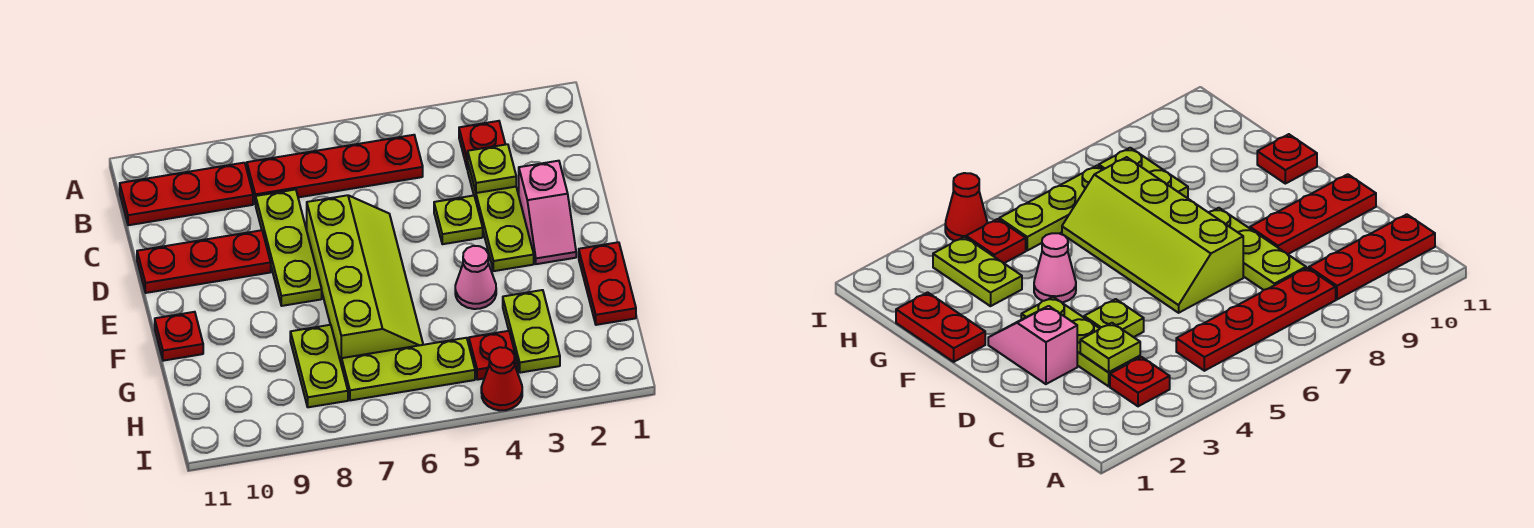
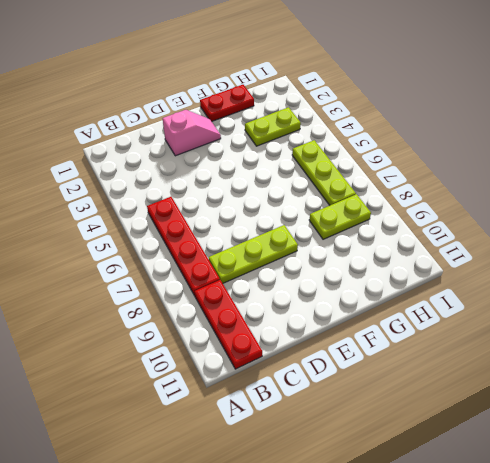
none -> red plate B3 level 1
none -> lime plate C3:E3 level 1
none -> lime plate D4 level 1

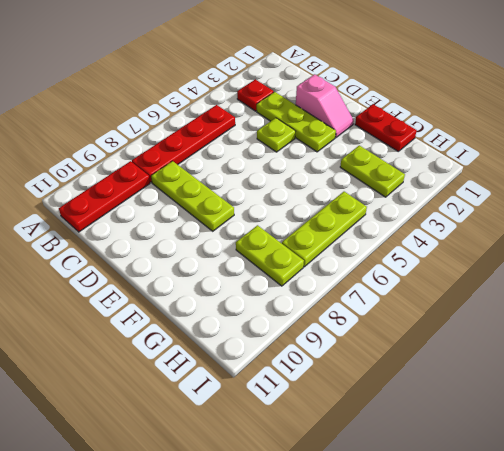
none -> lime slope D6:G7 level 1 top 7
none -> red plate D9:D11 level 1
none -> pink cone F4 level 1

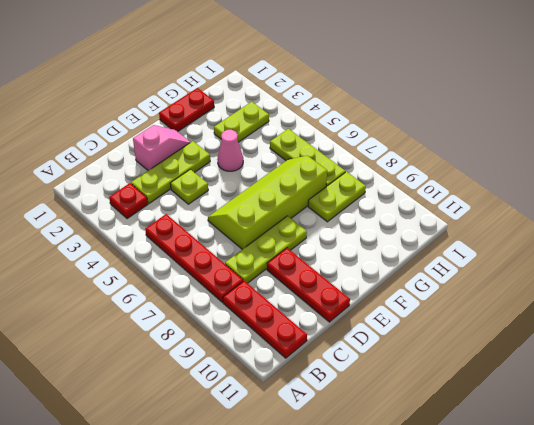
none -> red plate F11 level 1
none -> red plate H4 level 1
none -> red cone I4 level 1

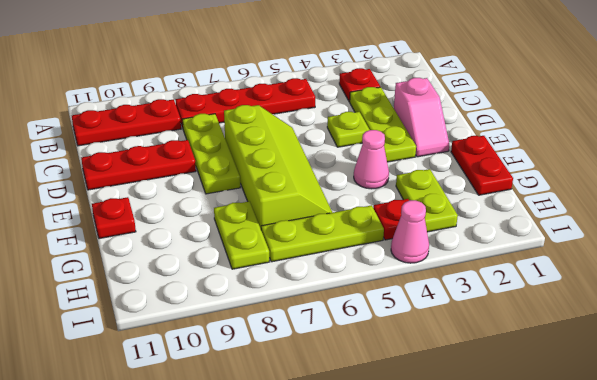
pink cone I4 level 1 -> red cone I4 level 1
none -> lime plate C3 level 2

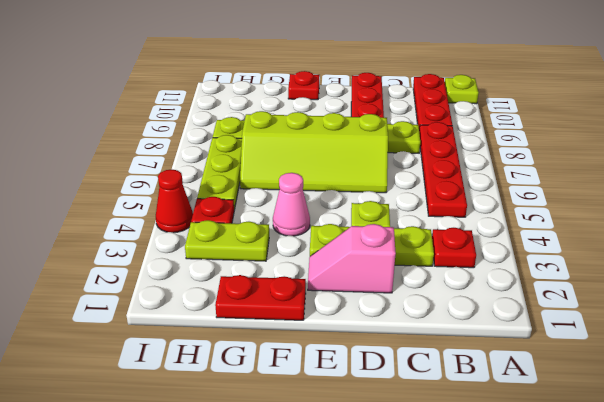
lime plate A11 level 1 -> lime plate C3 level 2

